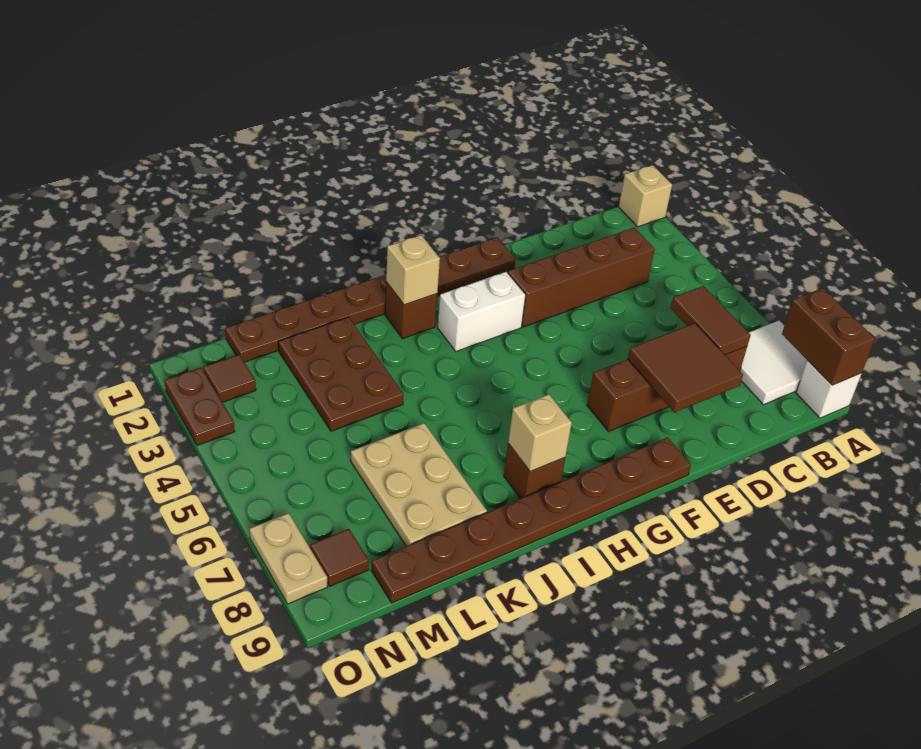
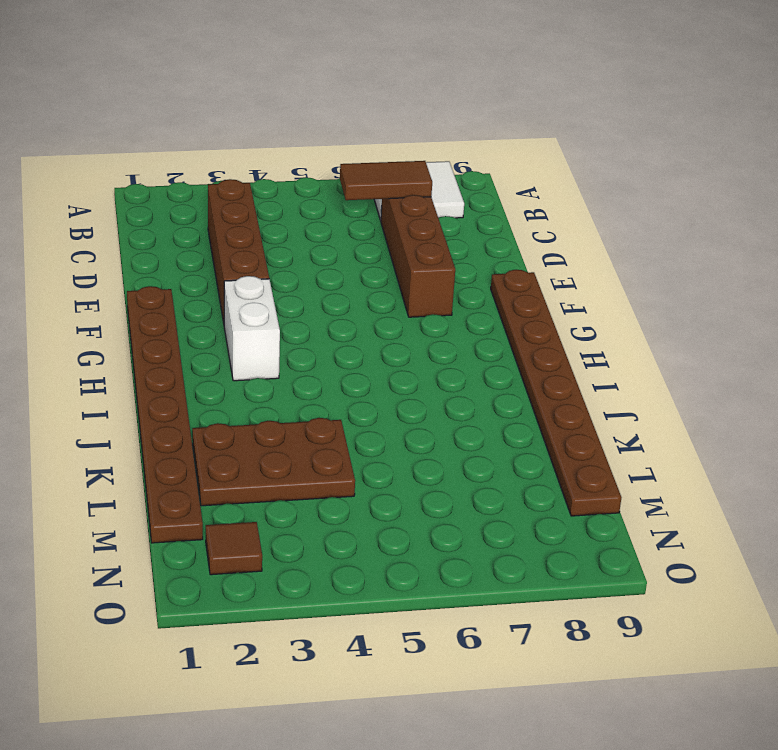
none -> tan brick A1 level 1
none -> white brick A9 level 1
none -> brown brick I2 level 1

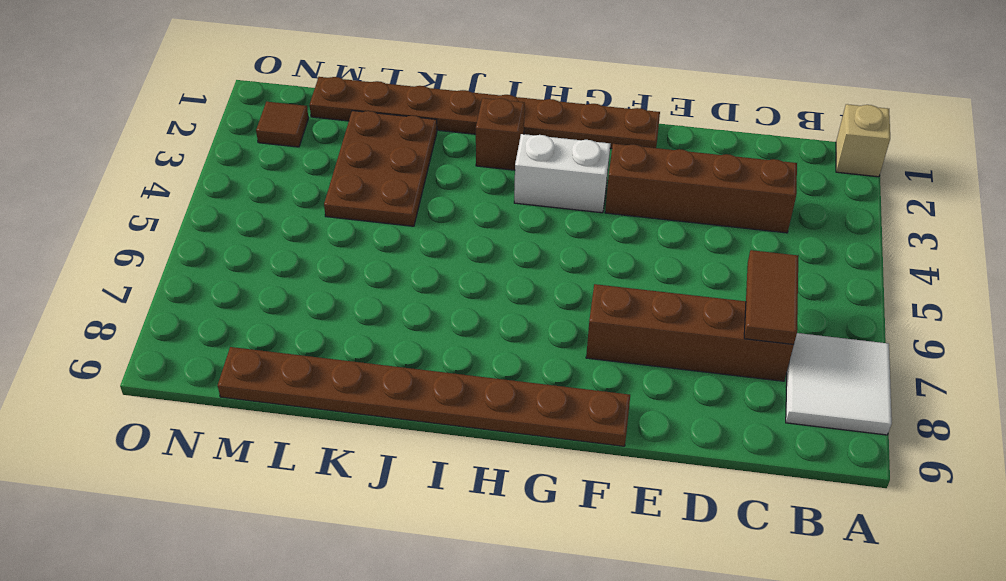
none -> white brick A9 level 1
none -> brown brick I8 level 1
none -> tan plate K6:L8 level 1

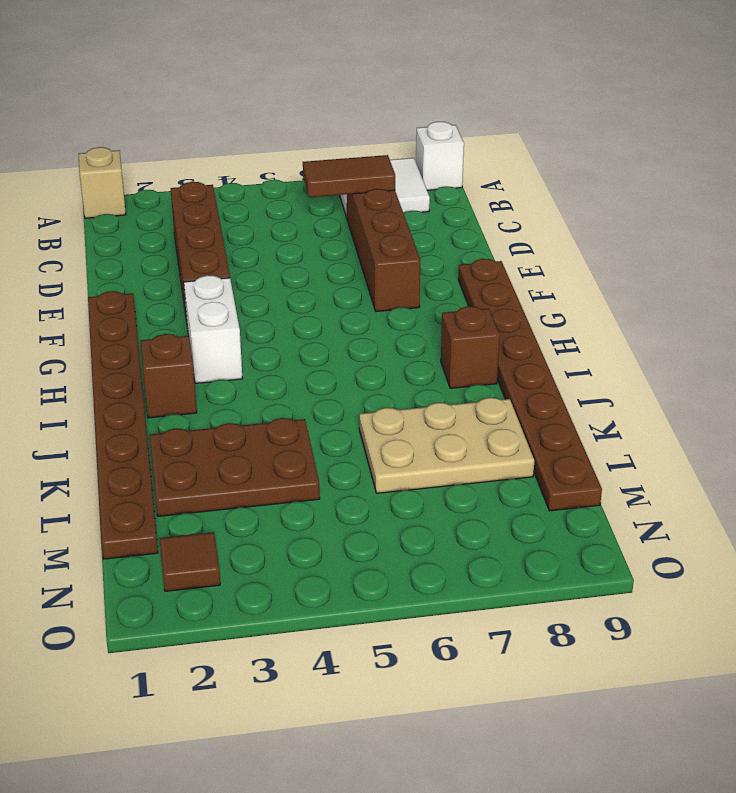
none -> brown tile N8 level 1
none -> brown plate O2:O3 level 1
none -> tan plate O7:O8 level 1

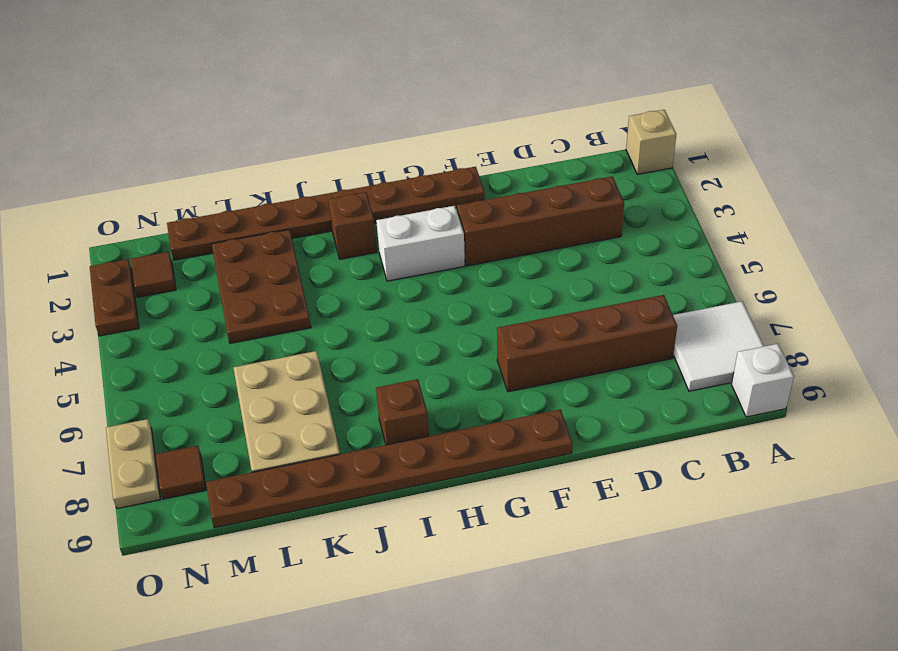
none -> brown brick A8:A9 level 2
none -> brown tile C6:C7 level 2
none -> brown tile D7:E8 level 2

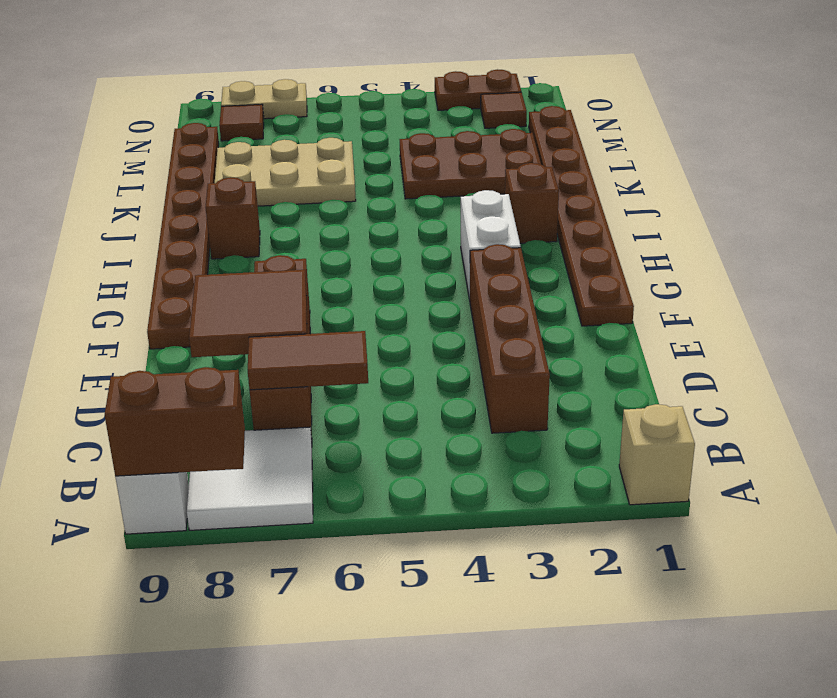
none -> tan brick I2 level 2
none -> tan brick I8 level 2

